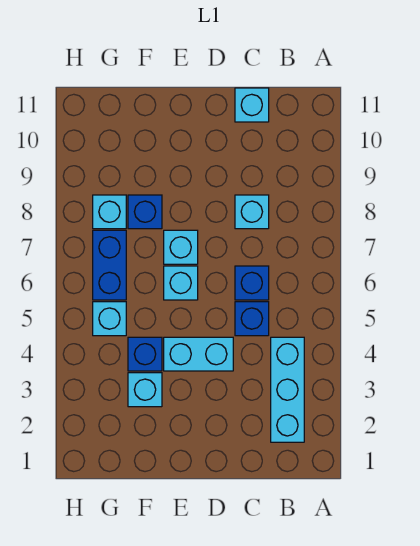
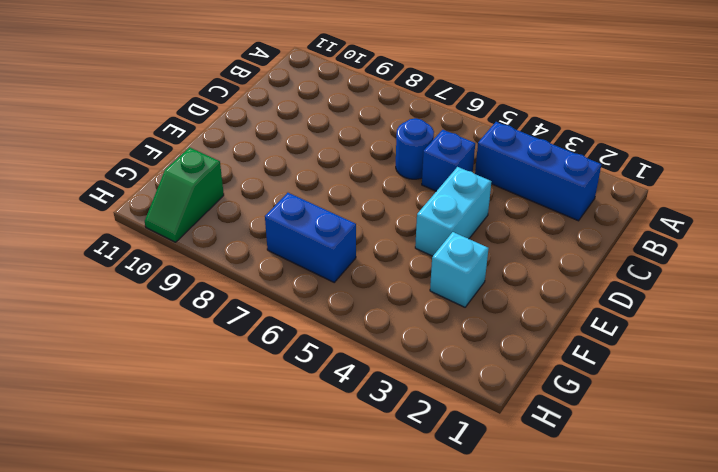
blue brick B2:B4 level 1 -> cyan brick B2:B4 level 1
blue round brick C6 level 1 -> blue brick C6 level 1
green slope G10:H10 level 1 top G -> none
none -> cyan brick C8 level 1
none -> cyan brick C11 level 1
none -> cyan brick E6 level 1

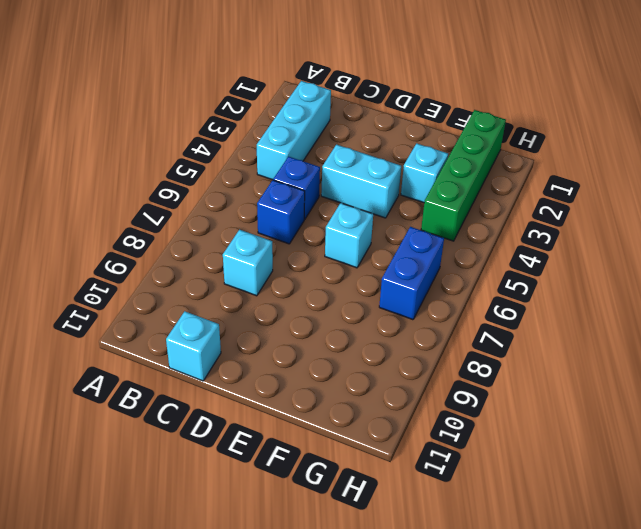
green brick G1:G4 level 1 -> none
none -> cyan brick E7 level 1
none -> blue brick F4 level 1
none -> blue brick F8 level 1

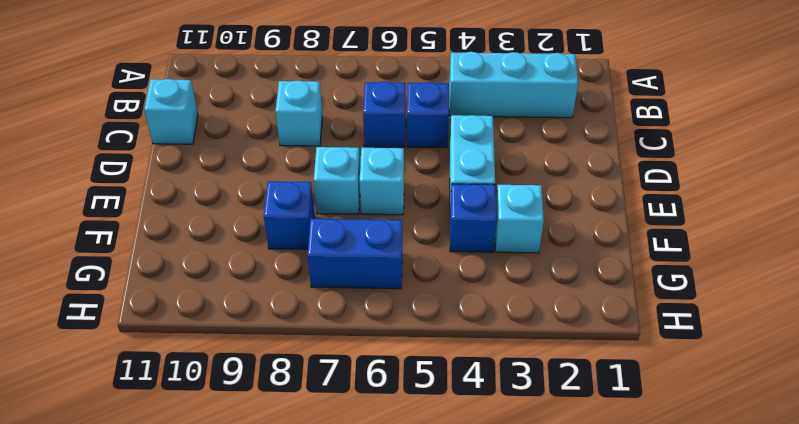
none -> cyan brick G5 level 1
none -> cyan brick G8 level 1

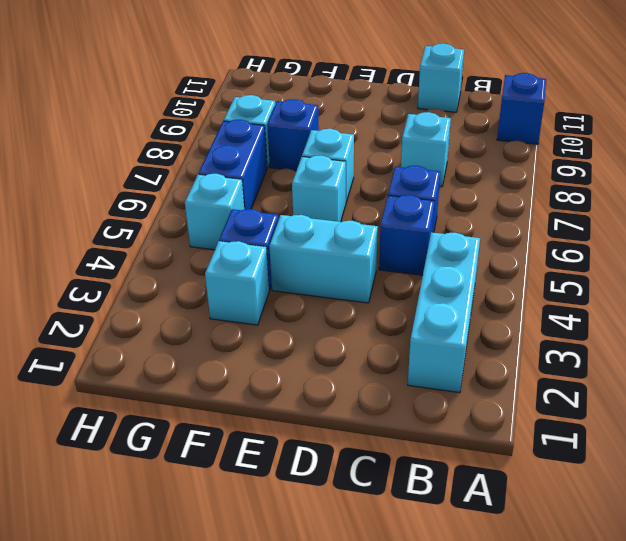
blue brick A10 level 1 -> none

